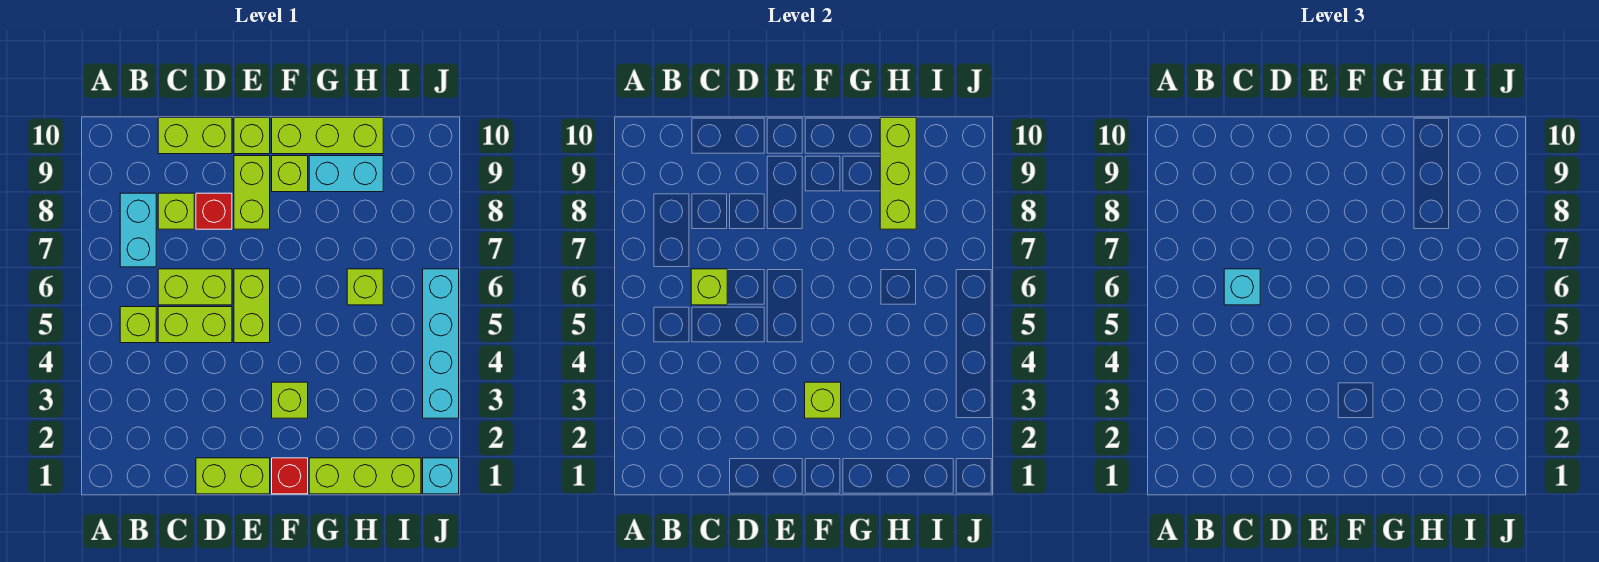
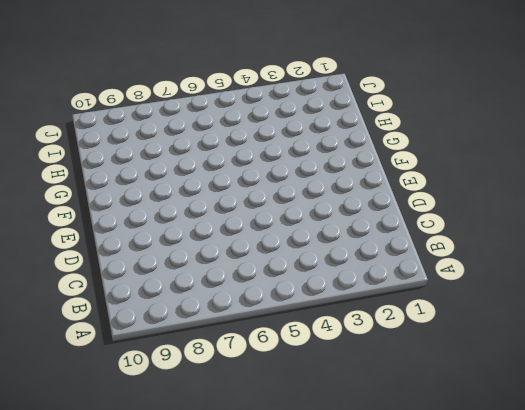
none -> lime brick B5 level 1
none -> cyan brick B7:B8 level 1
none -> lime brick C5:D5 level 1

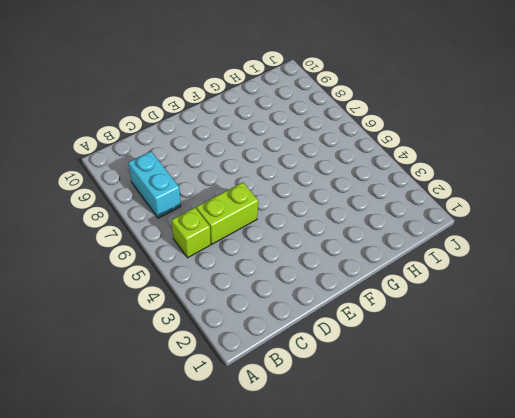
none -> lime brick C6:D6 level 1
none -> lime brick C8 level 1
none -> lime brick C10:D10 level 1

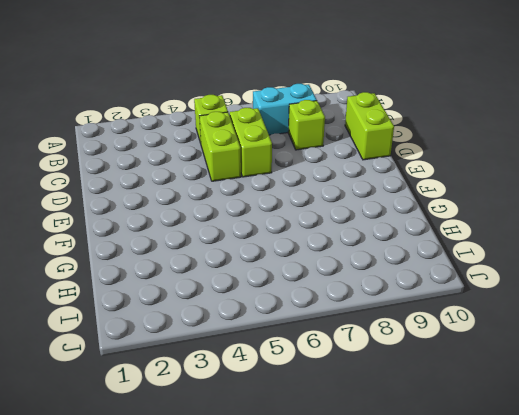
none -> lime brick D1:E1 level 1
none -> red brick D8 level 1
none -> lime brick E5:E6 level 1

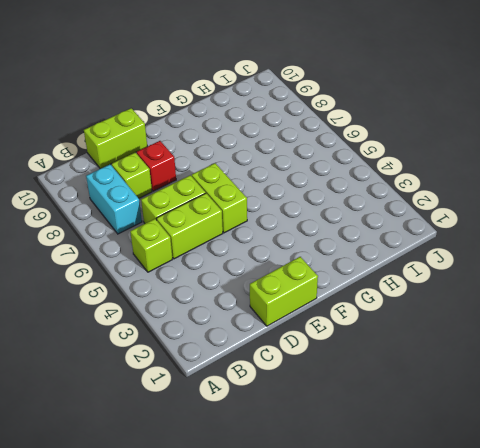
none -> lime brick E8:E9 level 1
none -> lime brick E10 level 1
none -> red brick F1 level 1

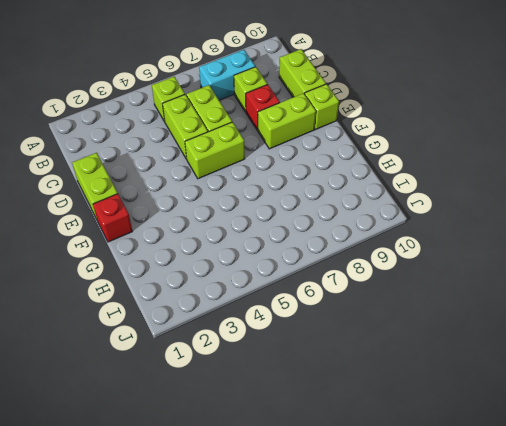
none -> lime brick F3 level 1
none -> lime brick F9 level 1
none -> lime brick F10:H10 level 1

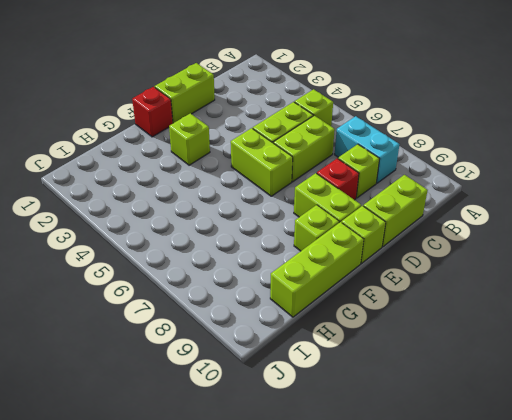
none -> lime brick G1:I1 level 1
none -> cyan brick G9:H9 level 1
none -> lime brick H6 level 1

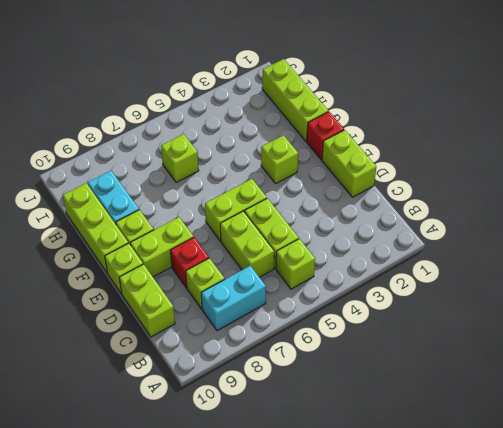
none -> cyan brick J1 level 1
none -> cyan brick J3:J6 level 1
none -> lime brick C6 level 2

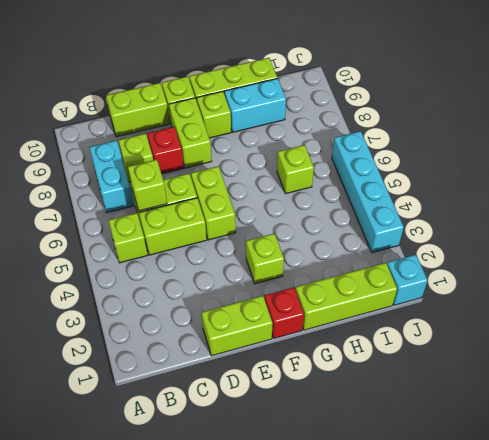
none -> lime brick F3 level 2
none -> lime brick H8:H10 level 2
none -> cyan brick C6 level 3

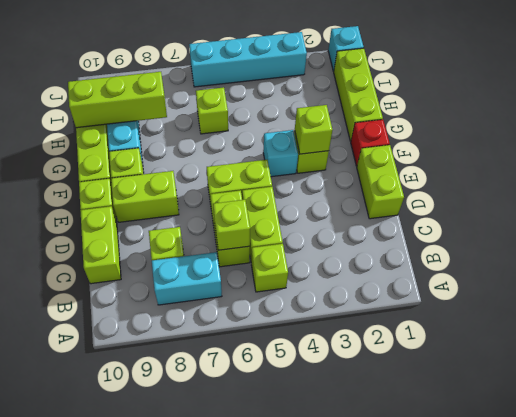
cyan brick F4 level 1 -> cyan brick C6 level 3
none -> red brick D8 level 1

